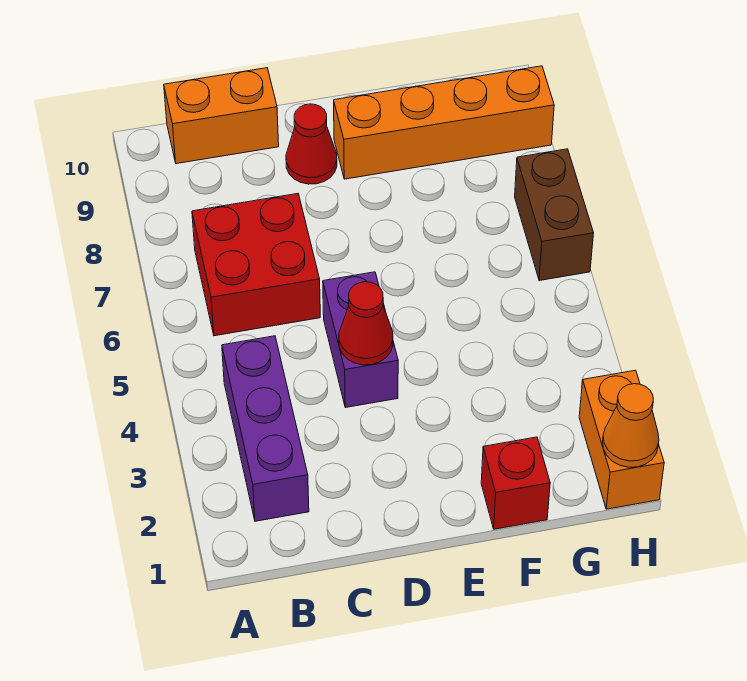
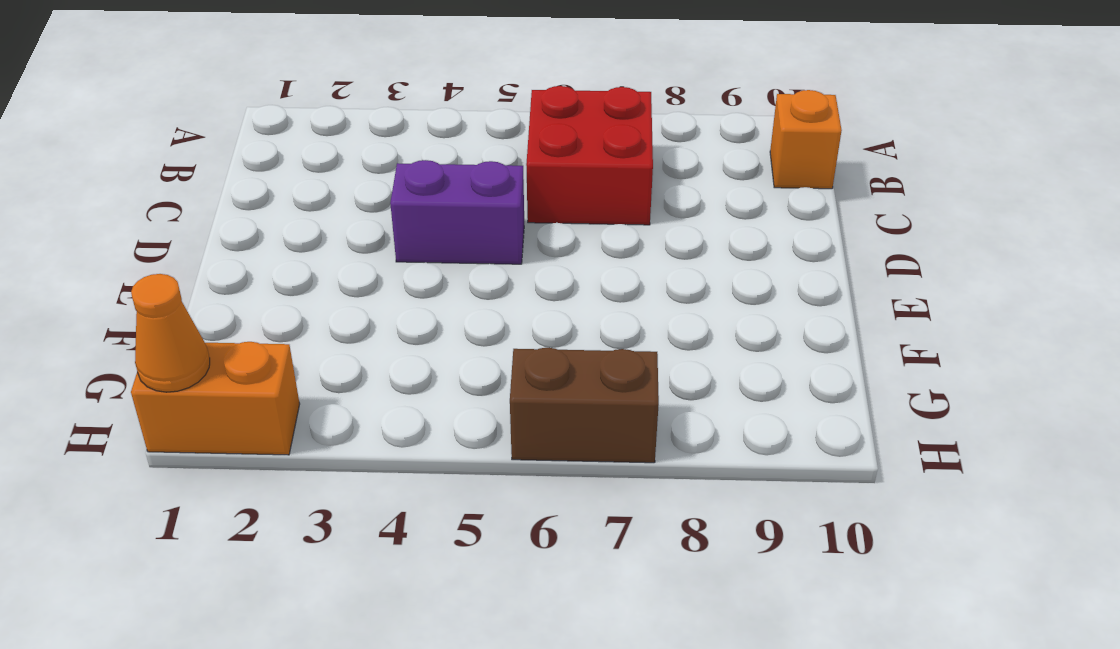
orange brick B10 level 1 -> orange brick B10:C10 level 1
none -> purple brick B2:B4 level 1
none -> red cone D9 level 1

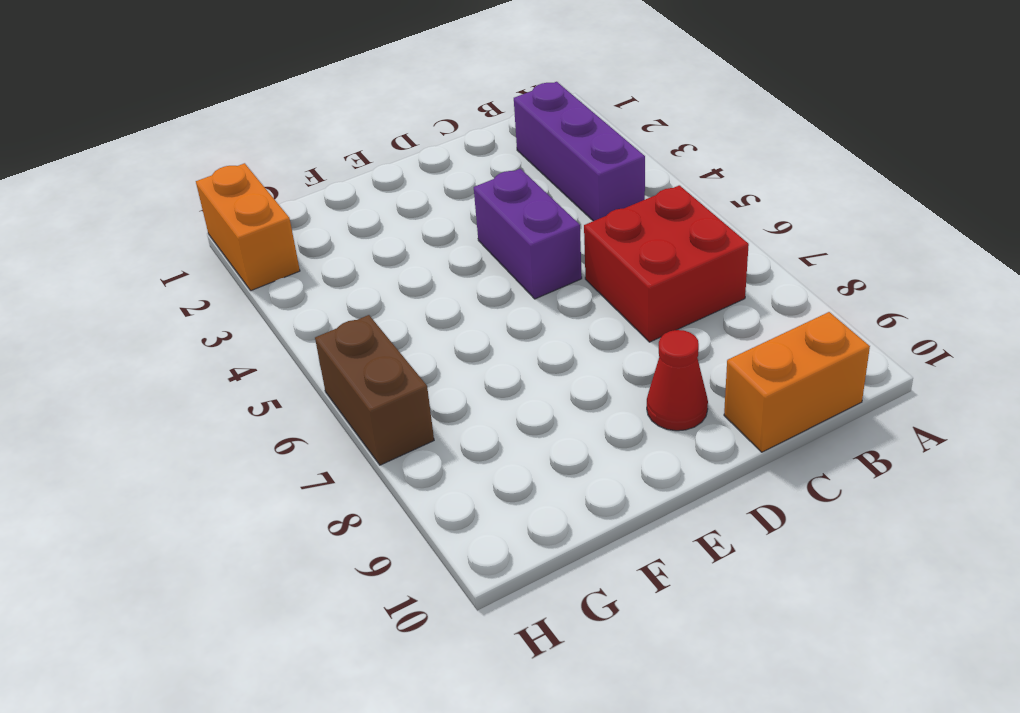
none -> orange brick E9:H9 level 1
none -> red brick F1 level 1

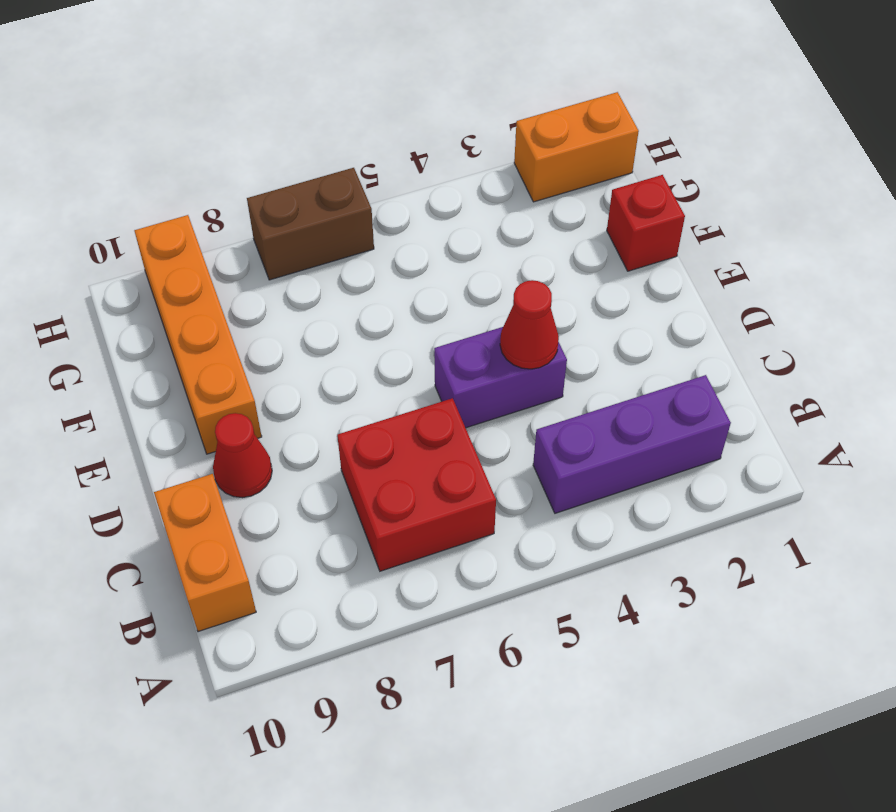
none -> orange cone H1 level 2

